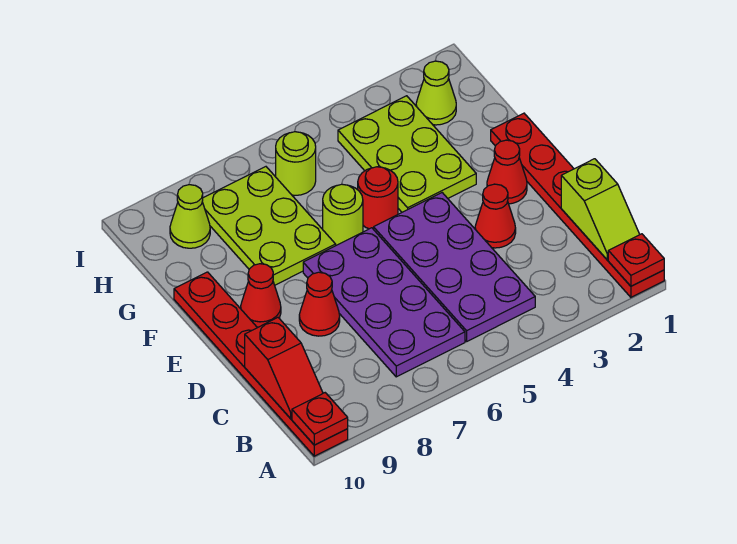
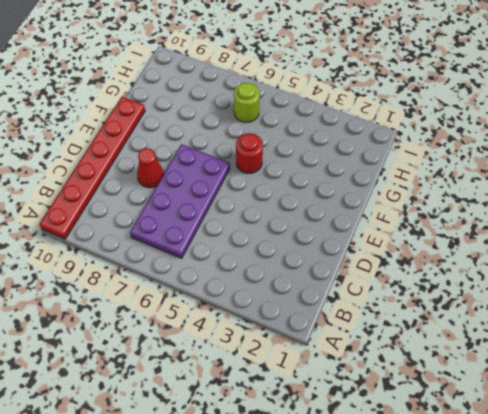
none -> red plate A1:F1 level 1
none -> purple plate B4:E5 level 1
none -> red cone D3 level 1

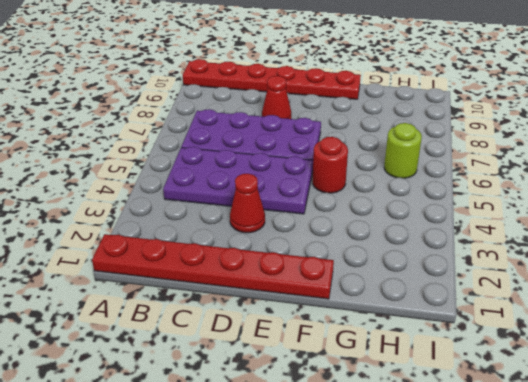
none -> red cone E2 level 1
none -> red cone E9 level 1
none -> lime plate F3:H4 level 1

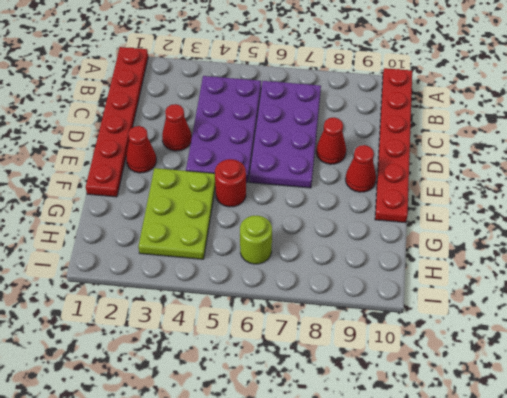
none -> lime round brick F6 level 1
none -> lime plate F7:H8 level 1
none -> lime cone H2 level 1

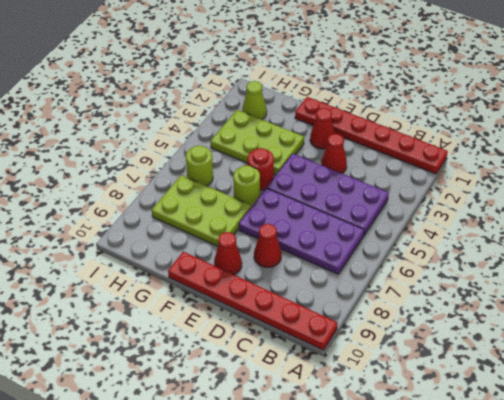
none -> lime cone H9 level 1
none -> red plate A1 level 2
none -> red plate A10 level 2

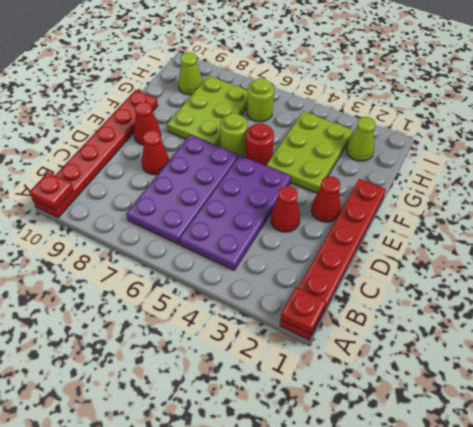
none -> lime slope B1:C1 level 2 top C
none -> red slope B10:C10 level 2 top C

